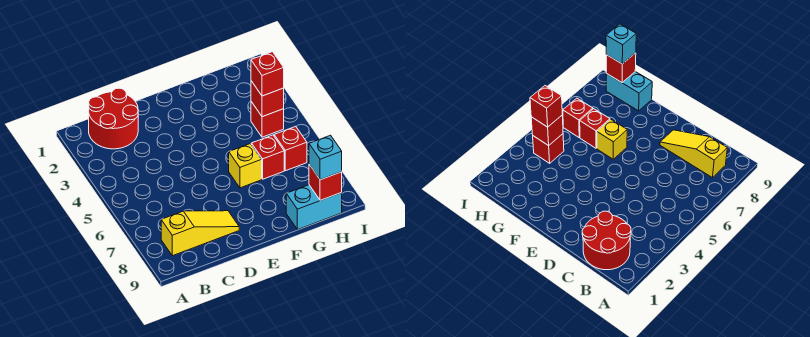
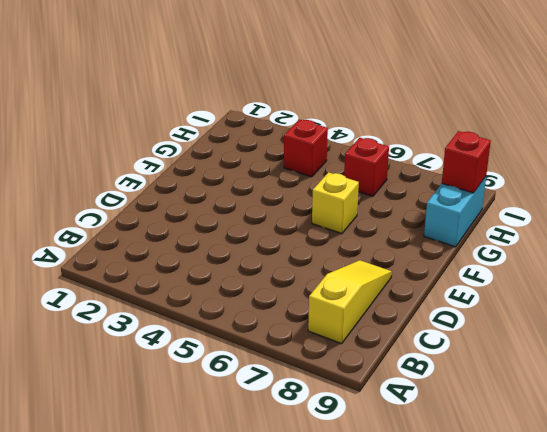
none -> red round brick B1:C2 level 1
none -> red brick G6 level 1

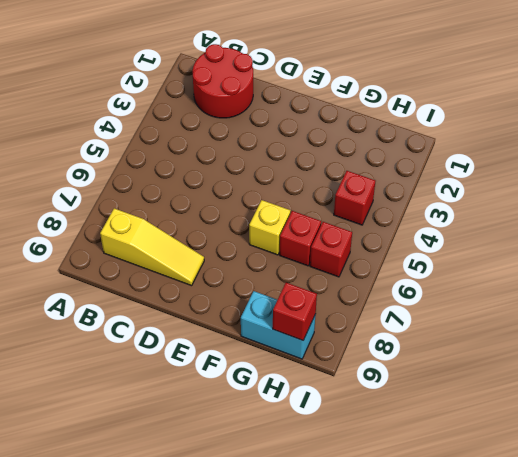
none -> red brick H4 level 2
none -> red brick H4 level 3

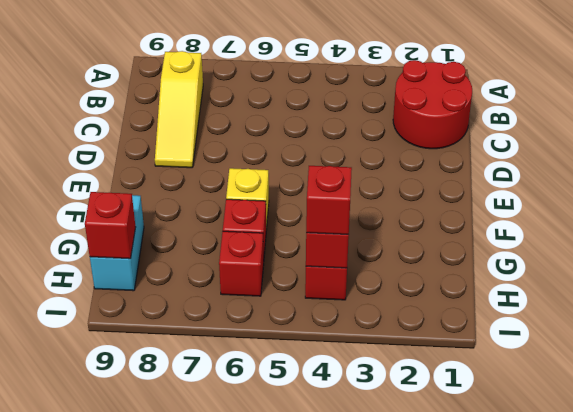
none -> cyan brick H9 level 3

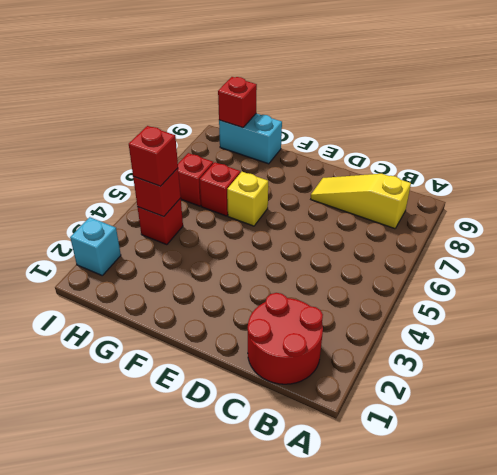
cyan brick I2 level 1 -> cyan brick H9 level 3

